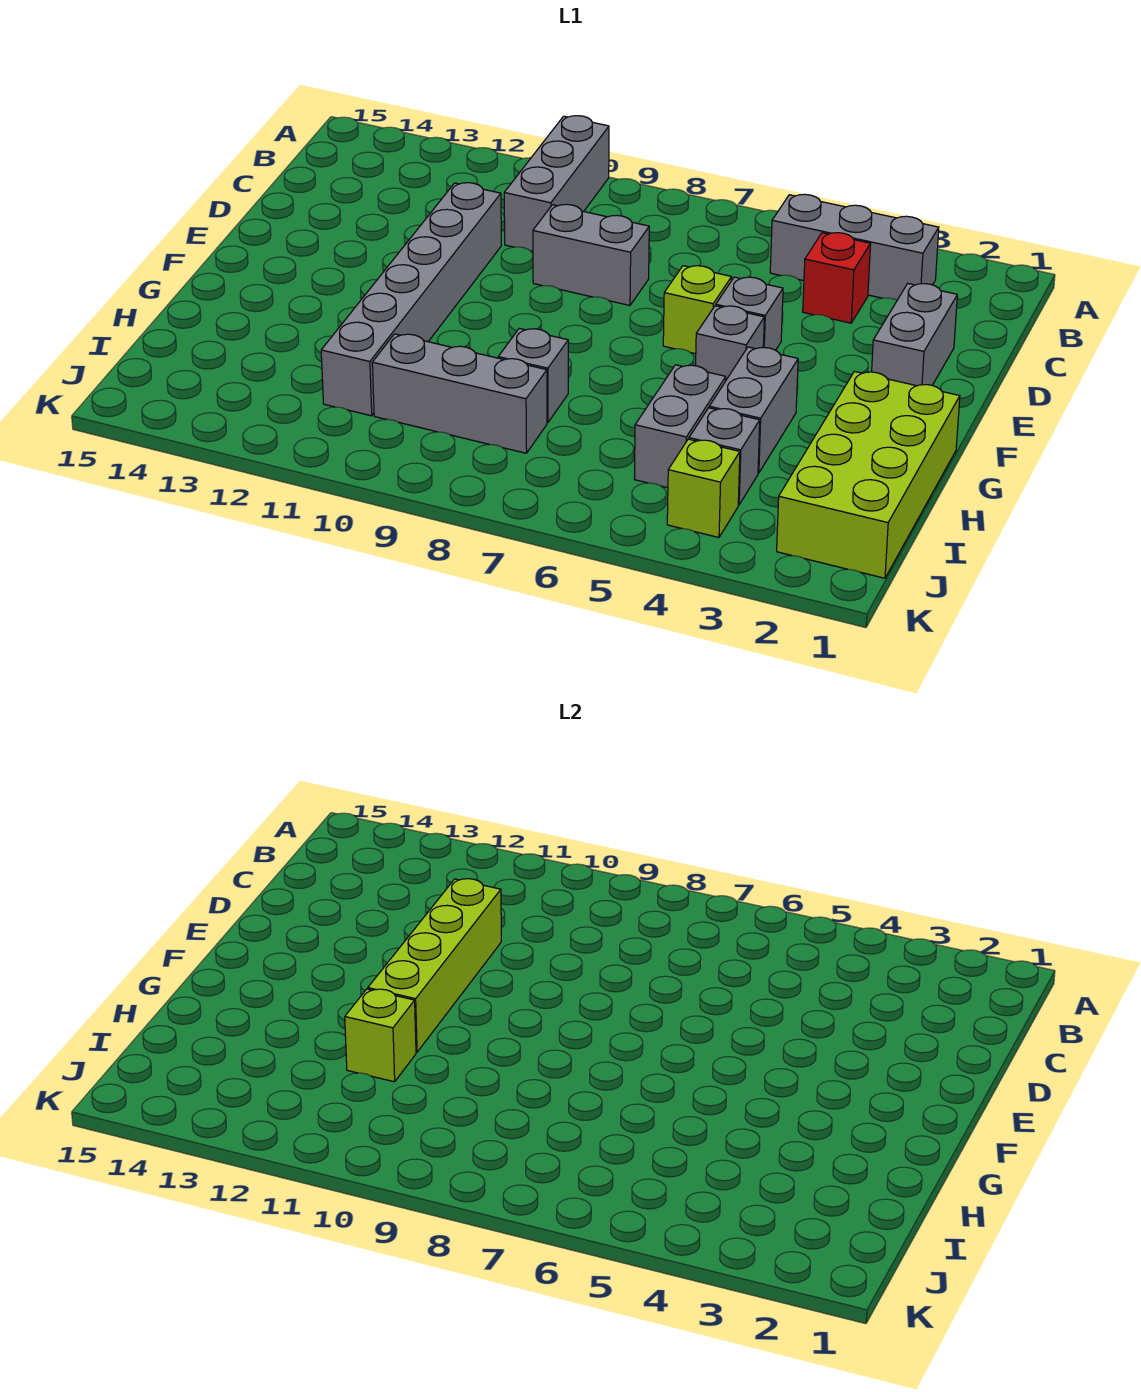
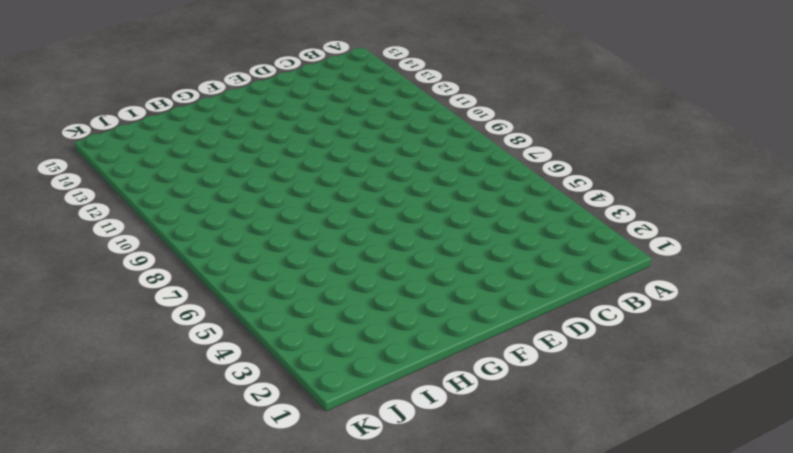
none -> grey brick A10:C10 level 1
none -> grey brick B3:B5 level 1
none -> red brick C4 level 1

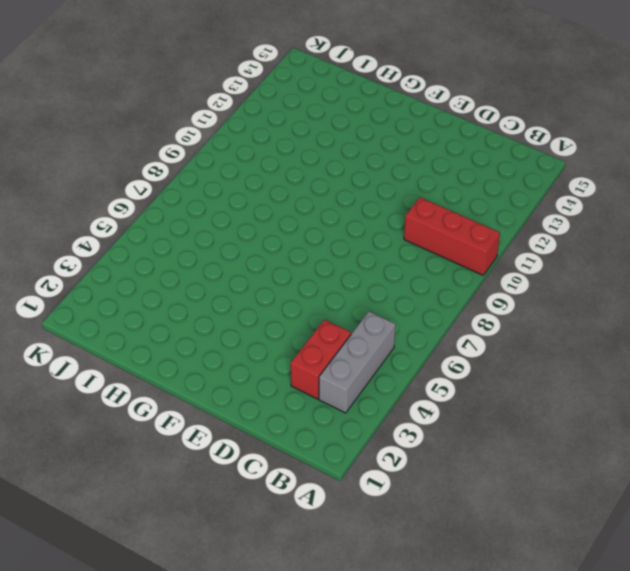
red brick A10:C10 level 1 -> grey brick A10:C10 level 1
red brick C3:C4 level 1 -> red brick C4 level 1
none -> grey brick D2:E2 level 1
none -> grey brick D8:D9 level 1
none -> grey brick D11:I11 level 1

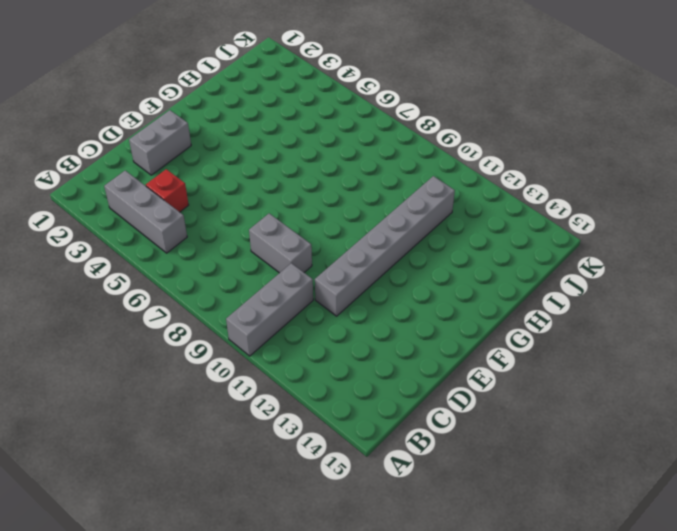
none -> grey brick E5 level 1
none -> lime brick E6 level 1
none -> grey brick F5 level 1

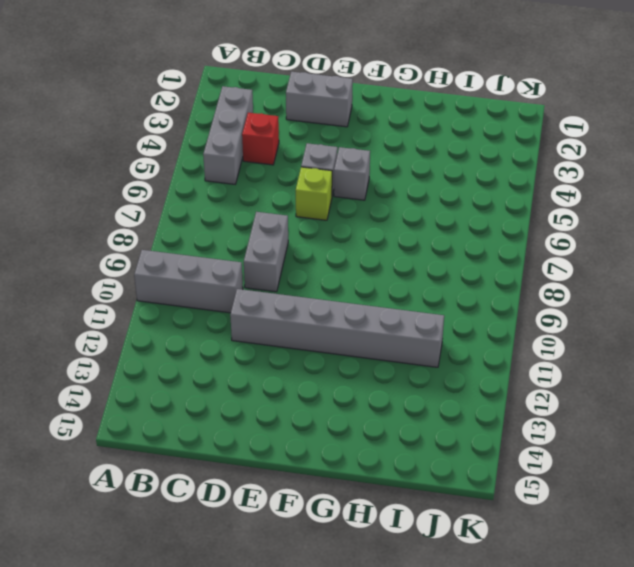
none -> lime brick G1:J2 level 1
none -> grey brick G4:H4 level 1
none -> grey brick H5:I5 level 1

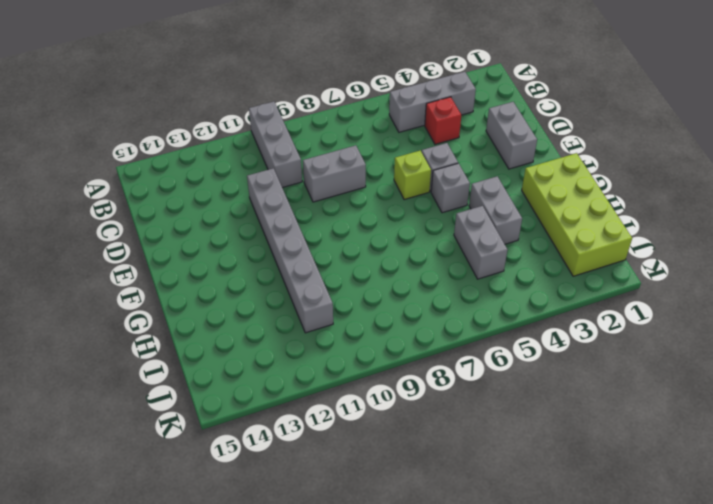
none -> grey brick H8 level 1
none -> grey brick I4 level 1
none -> grey brick I8:I10 level 1

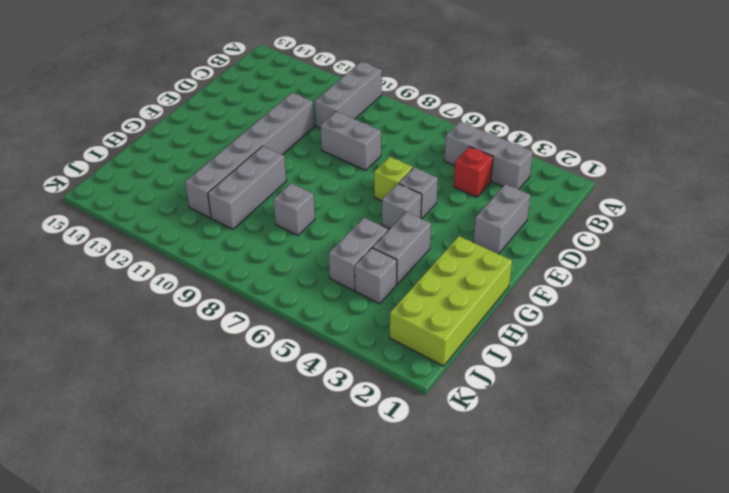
grey brick G10:I10 level 1 -> grey brick I8:I10 level 1
none -> lime brick J4 level 1
none -> lime brick D11:G11 level 2
none -> lime brick H11 level 2

